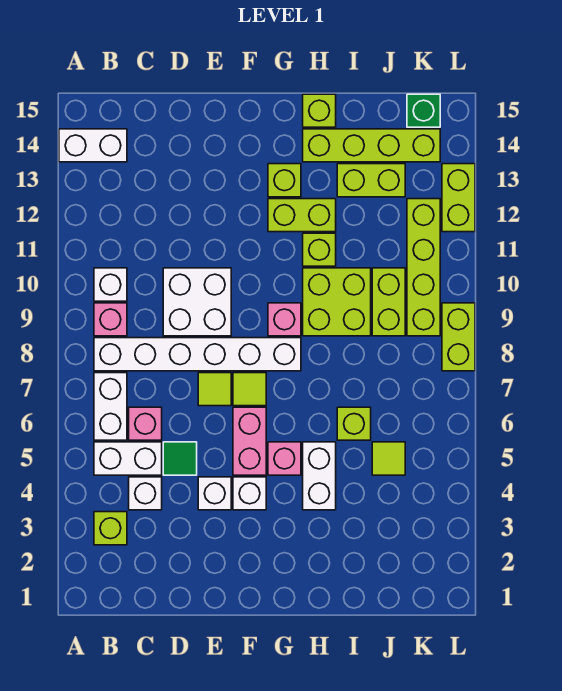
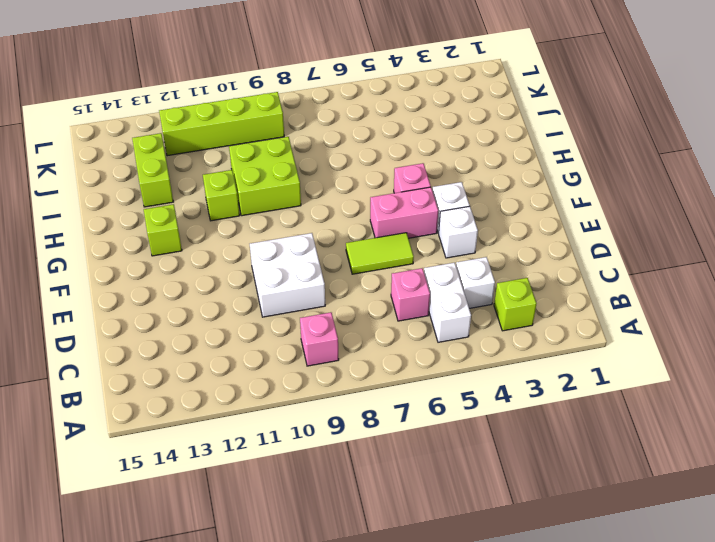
lime tile E6:E7 level 1 -> lime tile E7 level 1
none -> white brick A14:B14 level 1
none -> white brick B6:B7 level 1
none -> white brick B8:G8 level 1
none -> white brick B10 level 1

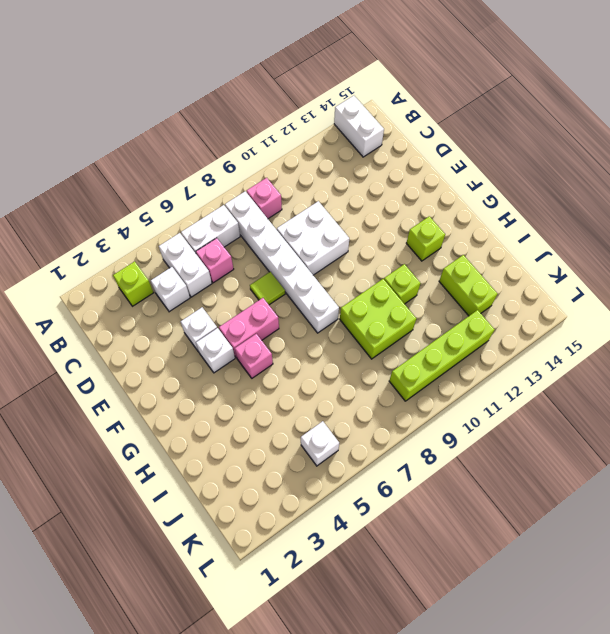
white brick K5 level 1 -> white brick B10 level 1
none -> green tile D5 level 1
none -> lime tile F7 level 1
none -> pink brick G9 level 1
none -> lime brick G12:H12 level 1

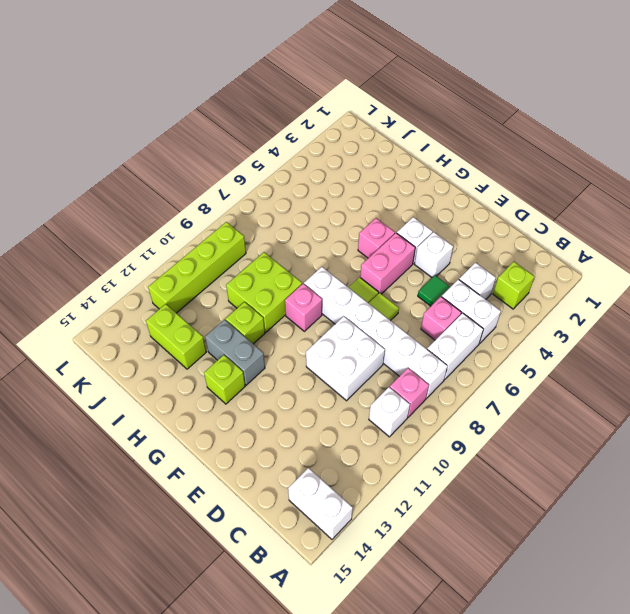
grey brick G12:H12 level 1 -> lime brick G12:H12 level 1
none -> white brick H4:H5 level 1
none -> lime brick H14:K14 level 1
none -> lime brick H15 level 1
none -> lime brick I6 level 1

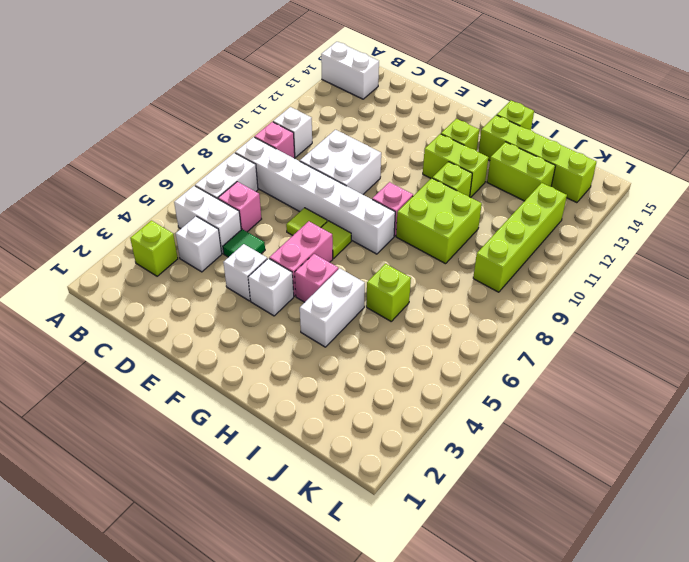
none -> lime tile J5 level 1
none -> lime brick J9:J10 level 1
none -> green brick K15 level 1
none -> lime brick L8:L9 level 1

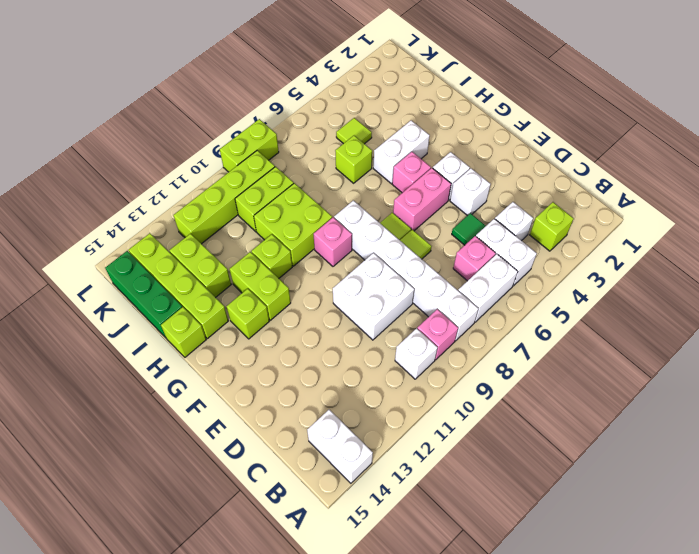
green brick I15:K15 level 1 -> green brick K15 level 1
none -> lime brick L12:L13 level 1

